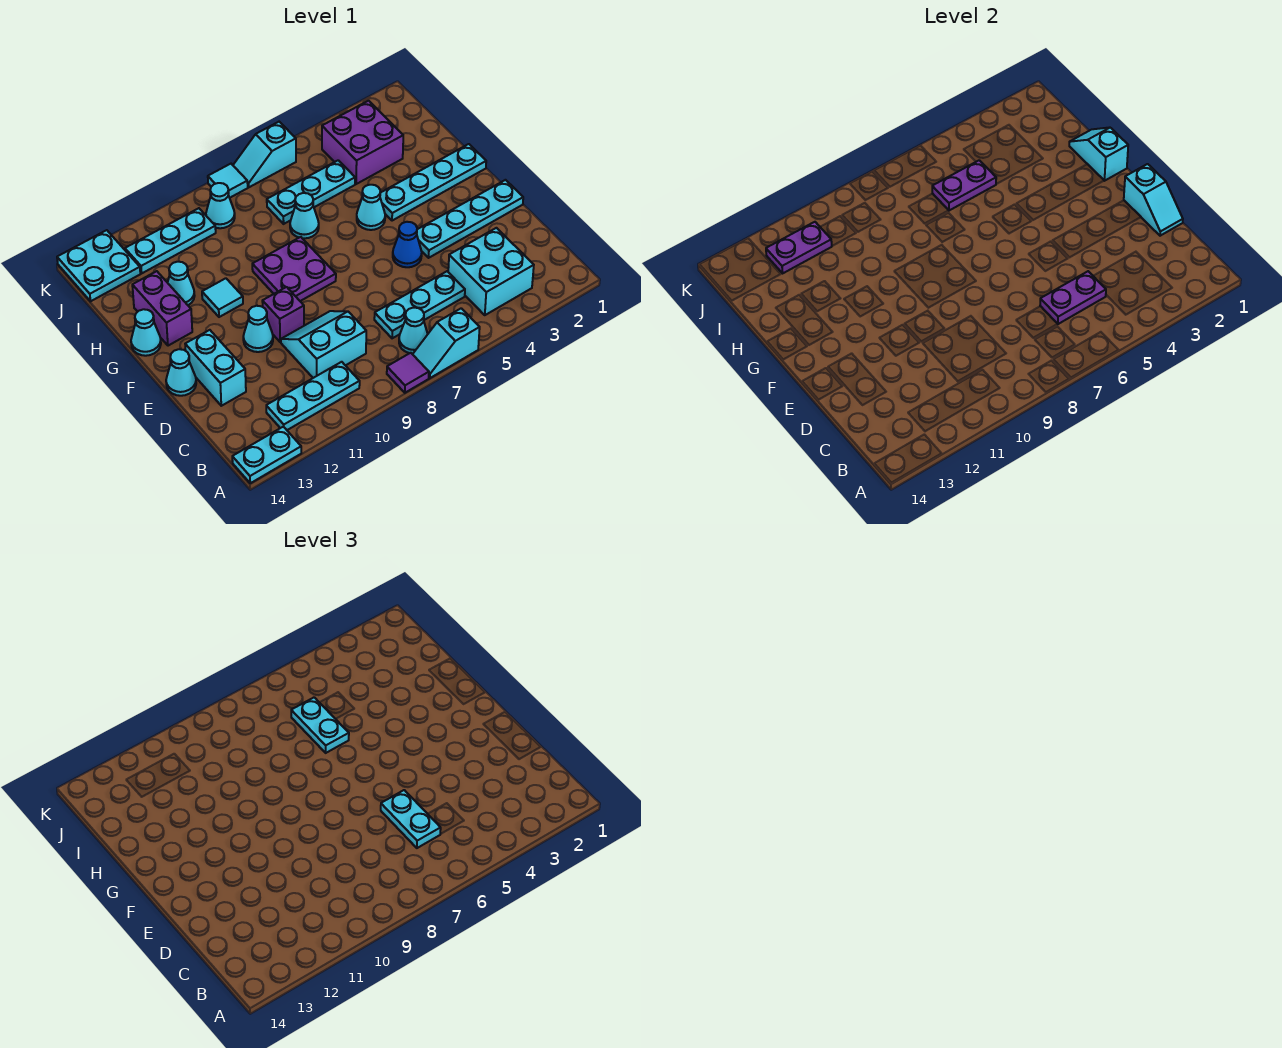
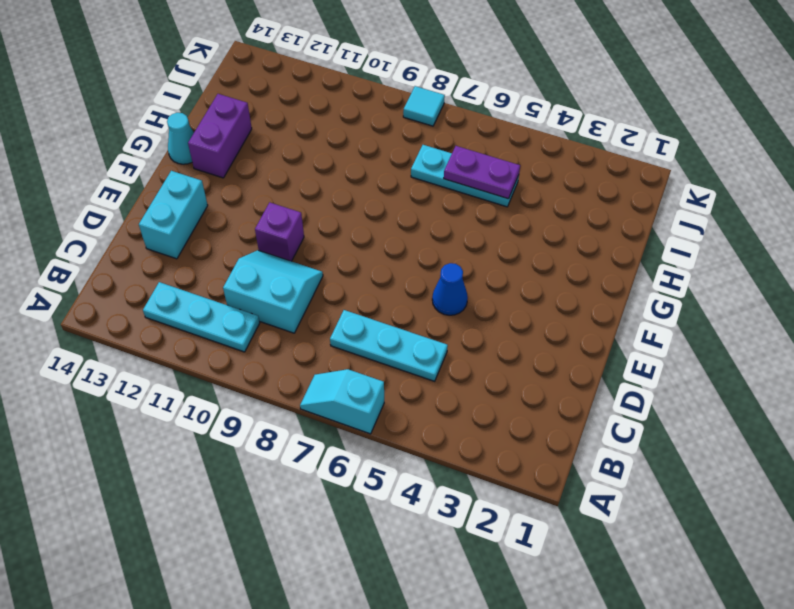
none -> purple tile A8 level 1
none -> cyan plate A13:A14 level 1
none -> cyan brick B3:C4 level 1
none -> cyan cone B7 level 1

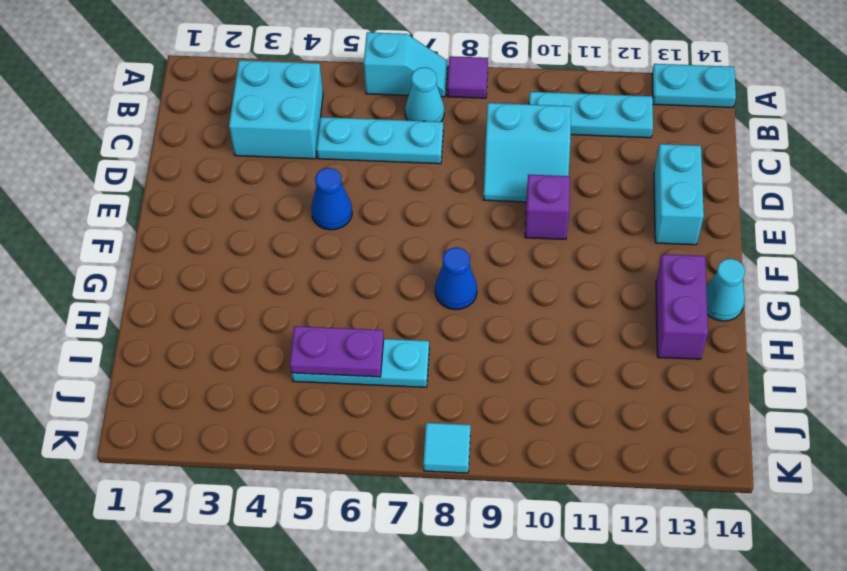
blue cone G8 level 1 -> purple plate F8:G9 level 1
none -> cyan plate E1:E4 level 1
none -> cyan cone E11 level 1
none -> cyan cone E14 level 1
none -> cyan plate G1:G4 level 1

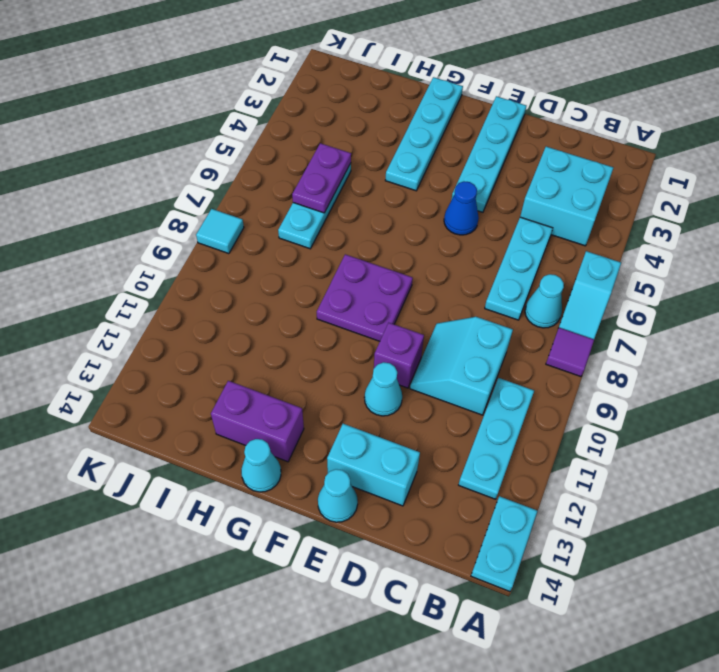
none -> cyan cone G5 level 1
none -> cyan tile G11 level 1
none -> cyan cone H7 level 1
none -> cyan cone H12 level 1

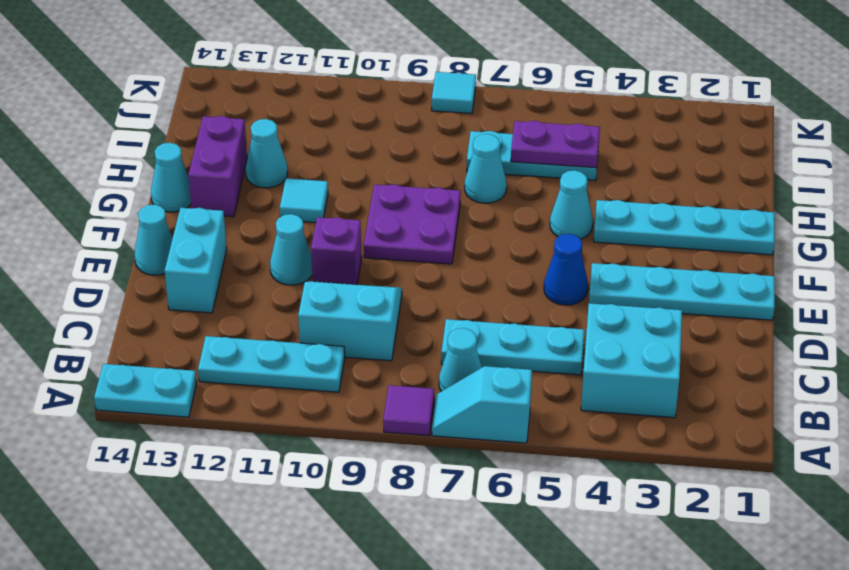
none -> purple brick I3:J4 level 1
none -> cyan cone J9 level 1
none -> cyan plate J10:J12 level 1
none -> cyan plate J13:K14 level 1

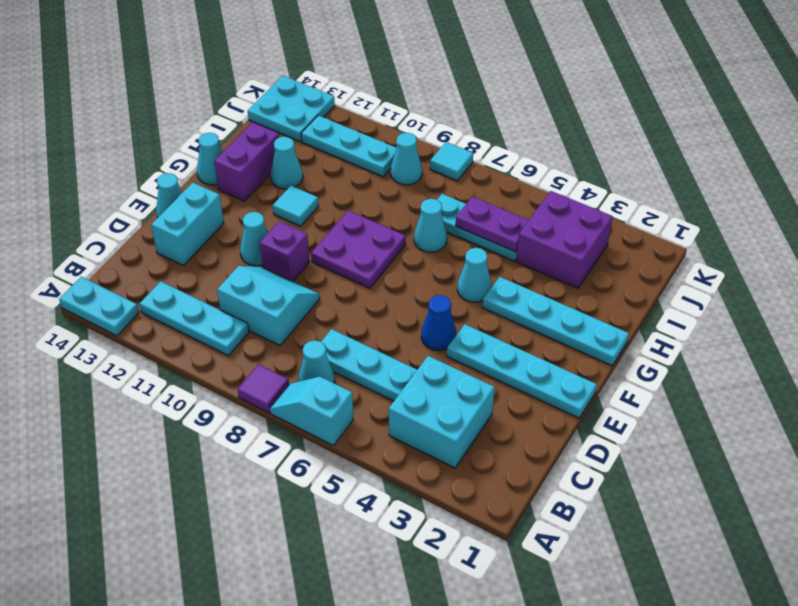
none -> cyan slope K6:K7 level 1 top 6
none -> purple plate C5:C6 level 2
none -> cyan slope D1:E1 level 2 top E
none -> cyan slope G1:H1 level 2 top G

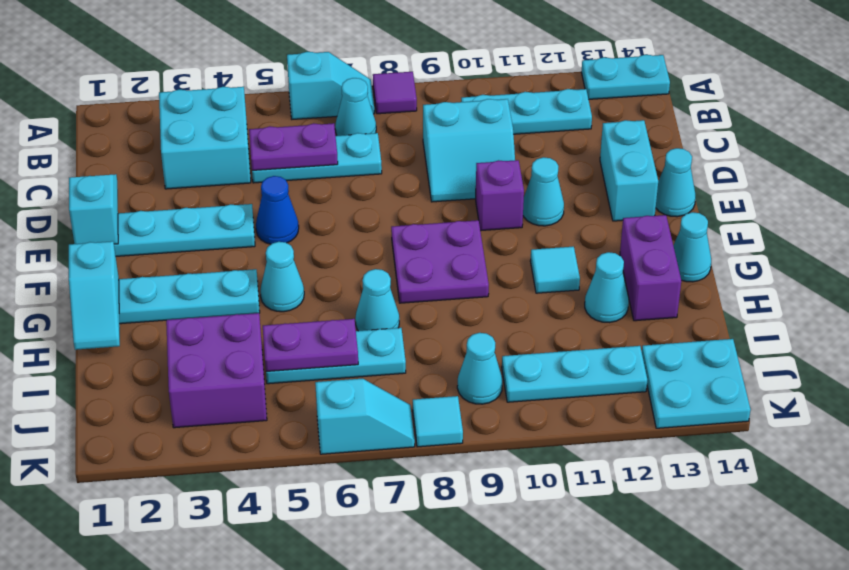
none -> purple plate J11:J12 level 2
none -> cyan plate C6:D6 level 3
none -> cyan plate H6:I6 level 3

